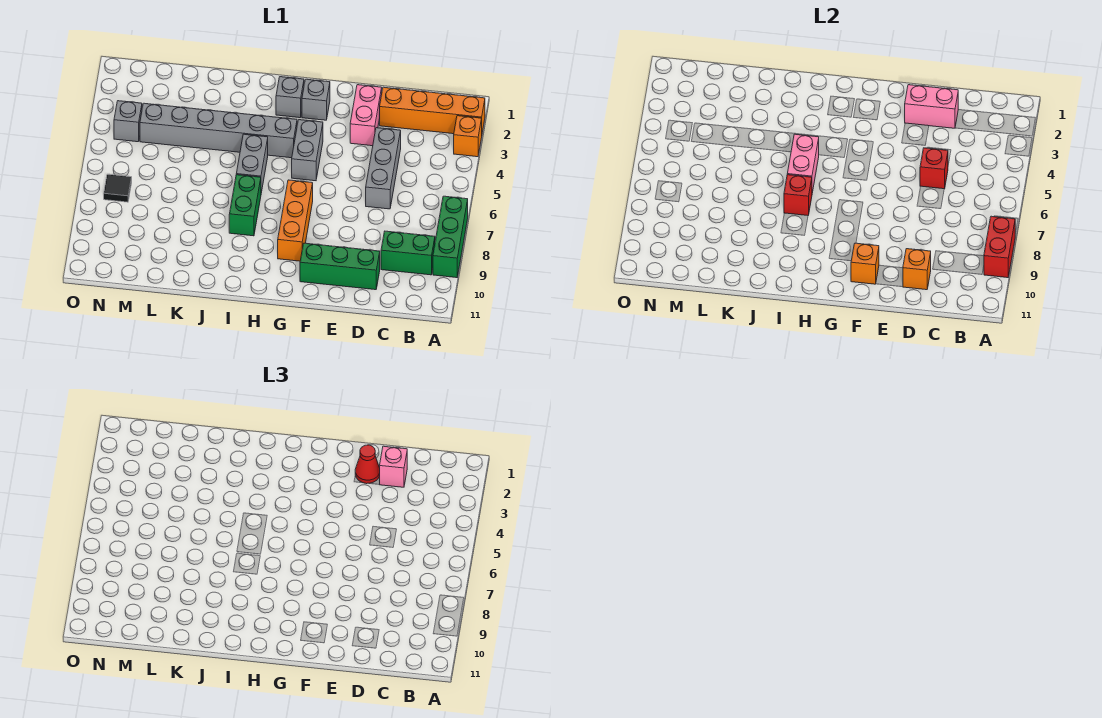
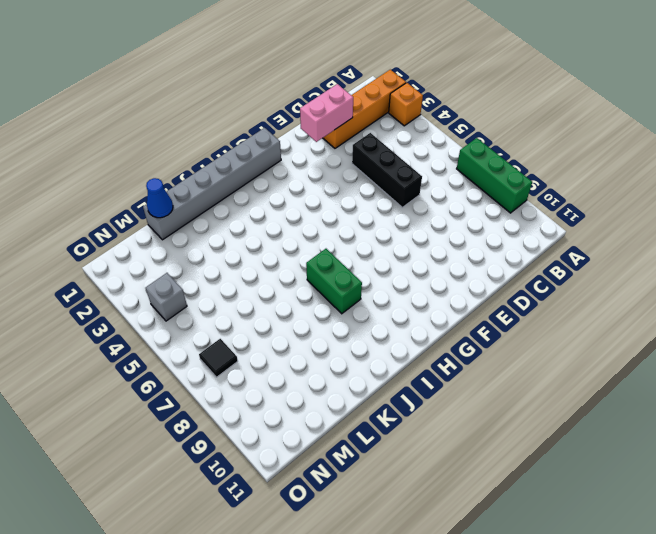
black brick D4:D6 level 1 -> grey brick D4:D6 level 1
grey brick G1:L1 level 1 -> grey brick H4:M4 level 1
blue cone L1 level 2 -> none
none -> green brick B9:C9 level 1
none -> green brick D10:F10 level 1
none -> pink brick E2:E3 level 1

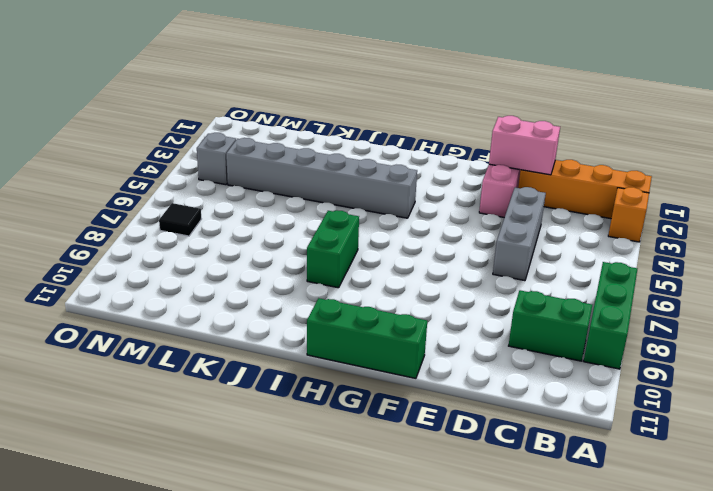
green brick F11:H11 level 1 -> green brick D10:F10 level 1
none -> grey brick G2 level 1
none -> grey brick G4:G5 level 1
none -> orange brick G7:G9 level 1

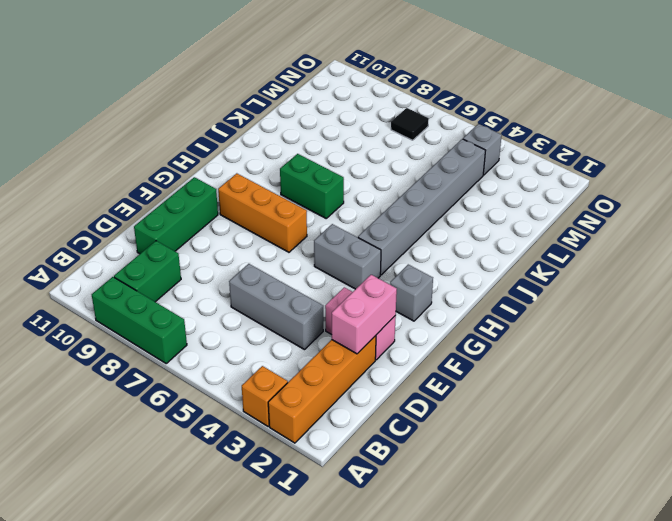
none -> grey brick H2 level 1
none -> grey brick I5:I6 level 1
none -> red brick A8:A9 level 2

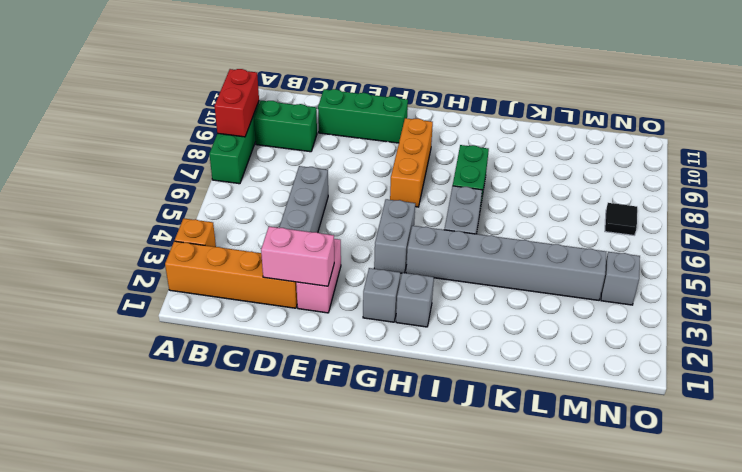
none -> red brick D5 level 2
none -> orange brick D10 level 2
none -> orange brick F10 level 2

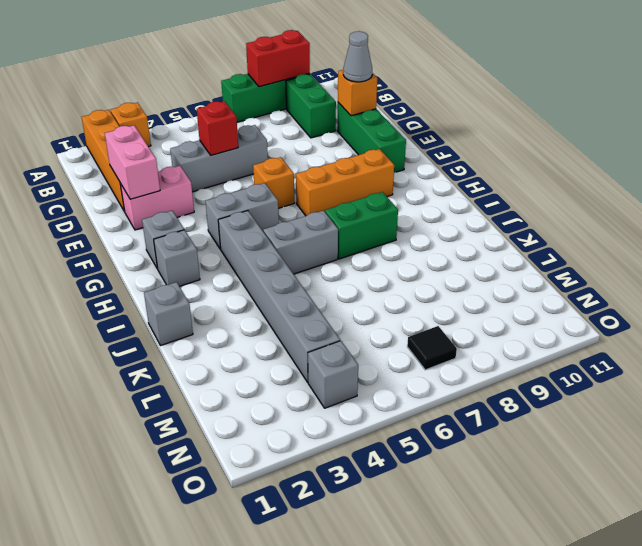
grey cone D10 level 3 -> none
orange brick F6 level 1 -> orange brick F10 level 2
grey brick J1 level 1 -> none
none -> pink brick I5:I6 level 2
none -> red brick I7 level 2
none -> pink brick D2 level 3

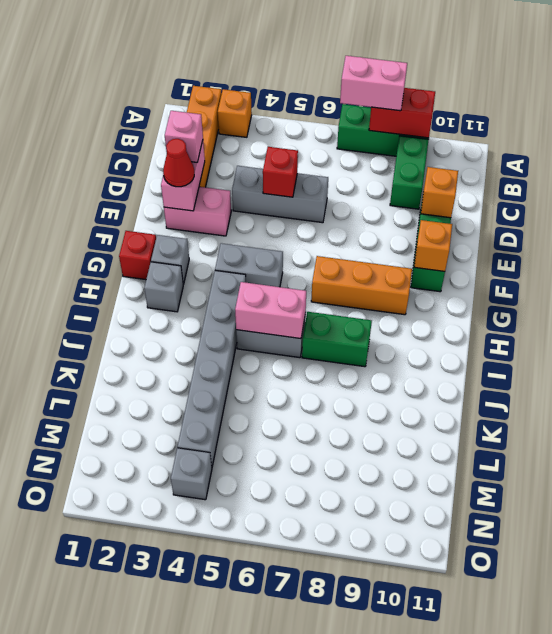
pink brick A7:A8 level 3 -> none
red brick G1 level 1 -> red brick I7 level 2
none -> black tile N7 level 1

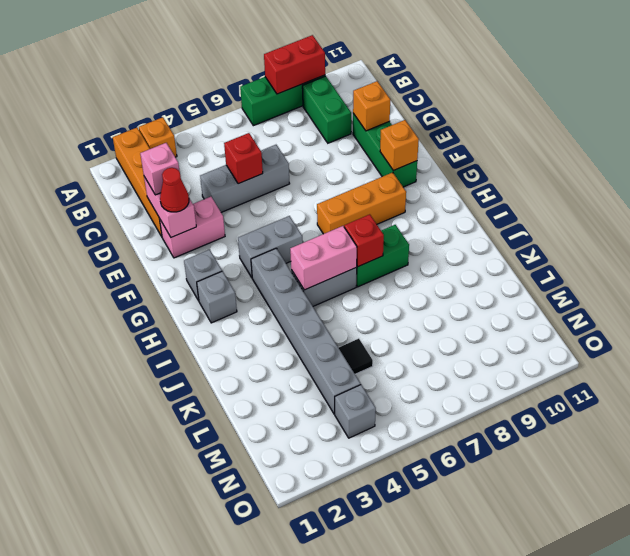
black tile L5 level 1 -> black tile N7 level 1

